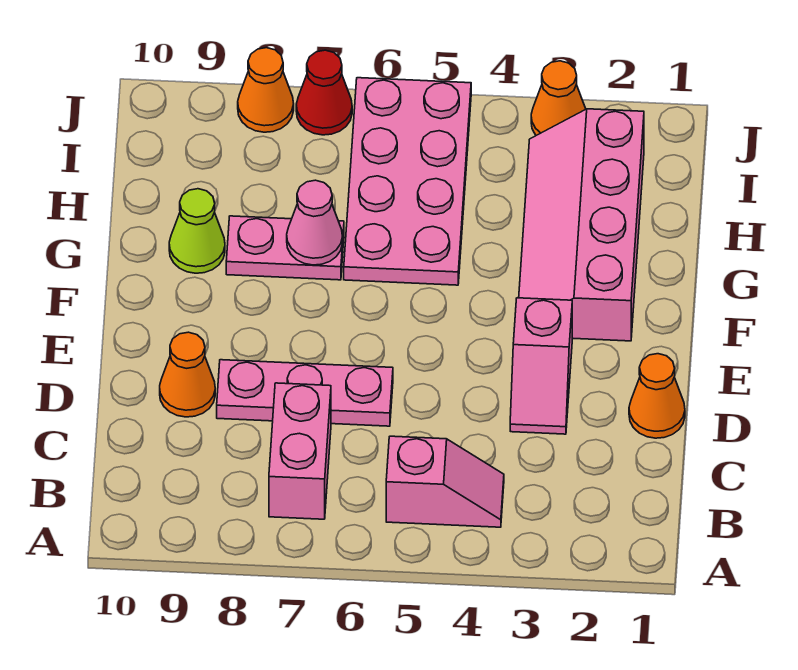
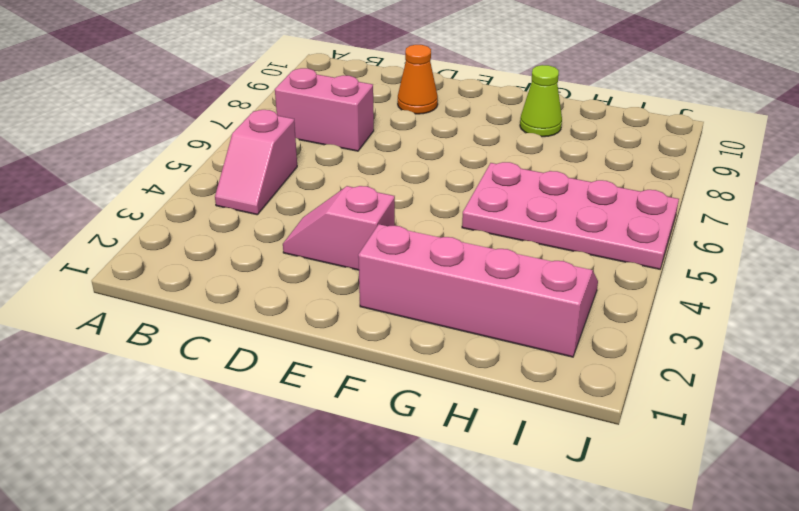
none -> orange cone D1 level 1
none -> pink plate D6:D8 level 1
none -> pink plate G7:G8 level 1

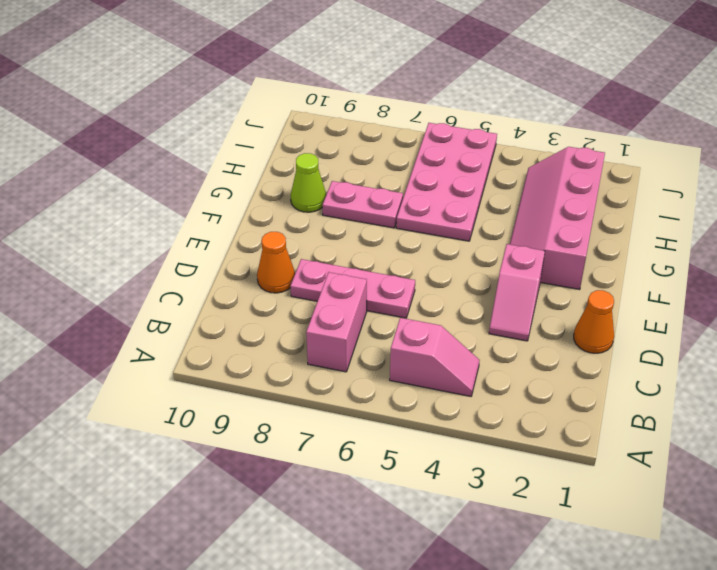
none -> orange cone J3 level 1
none -> red cone J7 level 1
none -> orange cone J8 level 1

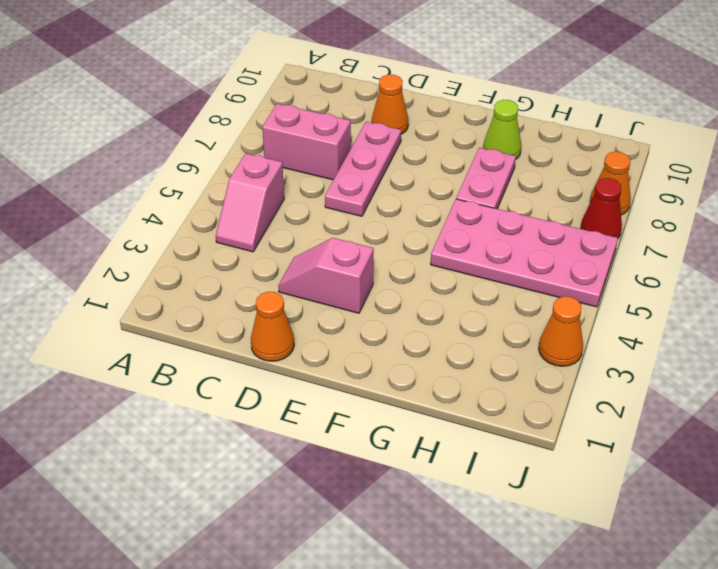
none -> pink slope F2:I3 level 1 top 2
none -> pink cone G7 level 2

